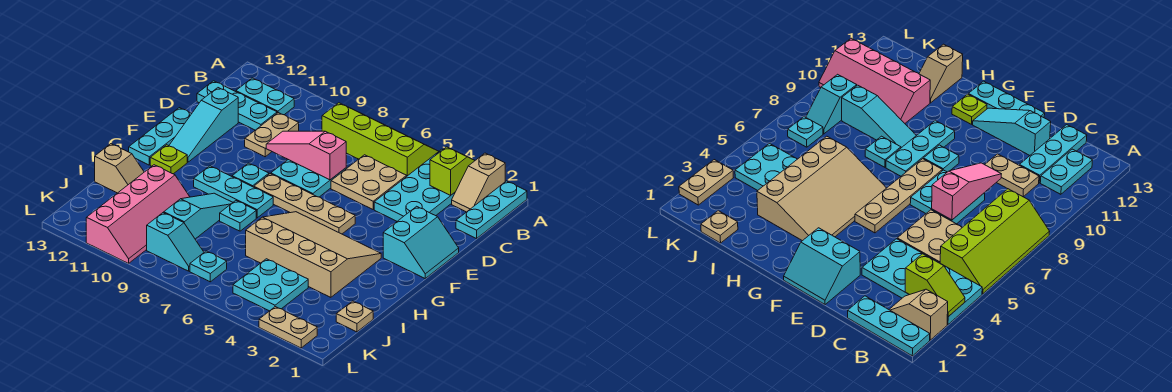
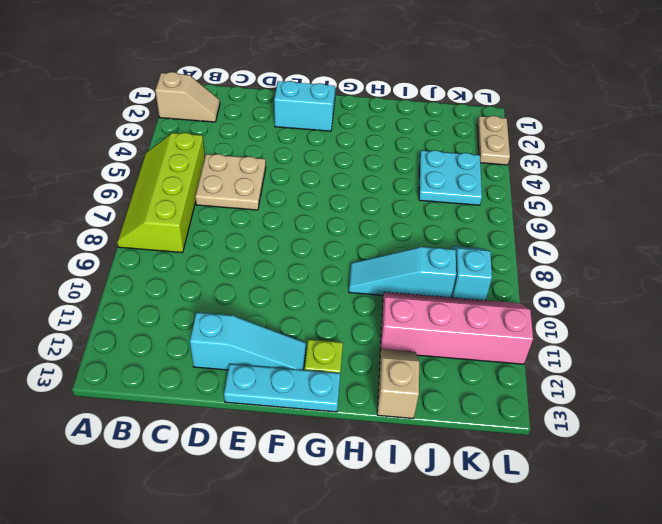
none -> cyan plate A1:C1 level 1
none -> cyan plate A3:D4 level 1
none -> cyan plate B11:B12 level 1

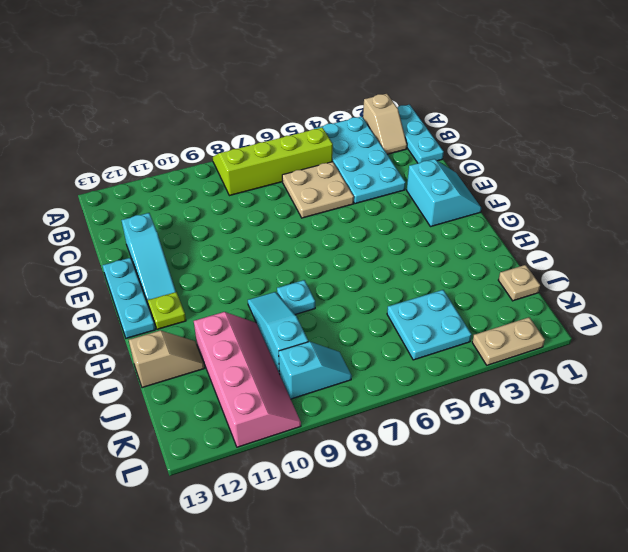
none -> cyan plate B11:B12 level 1
none -> tan plate C10:D10 level 1
none -> cyan plate C11:C13 level 1

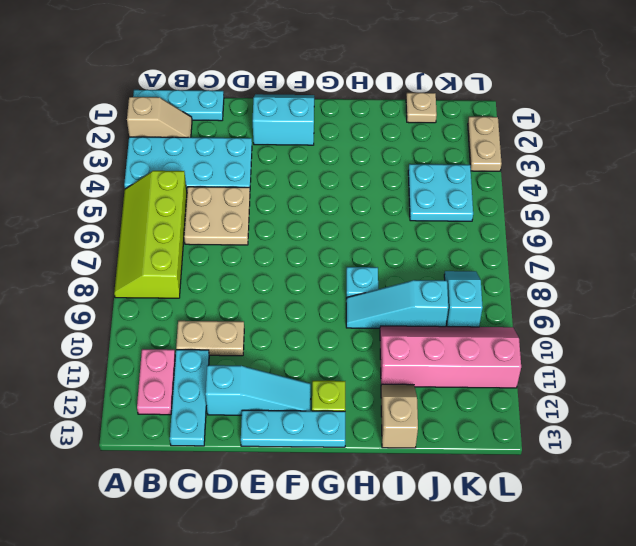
pink plate B11:B12 level 1 -> cyan plate B11:B12 level 1
none -> cyan plate D7:E8 level 1
none -> tan plate F5:F8 level 1
none -> cyan plate F9 level 1

